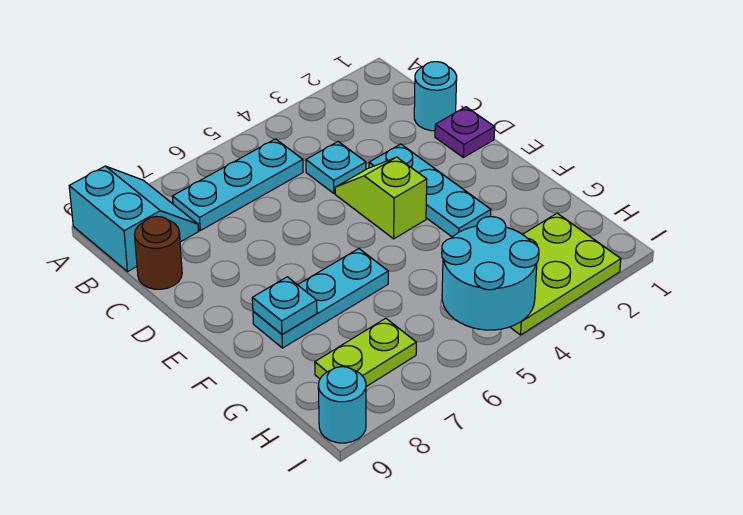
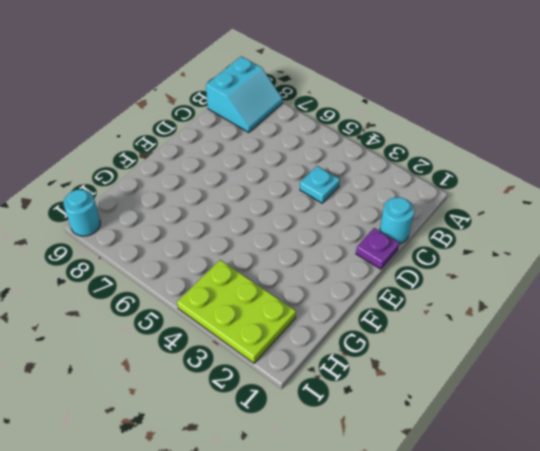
none -> cyan plate B5:B7 level 1
none -> brown round brick C9 level 1
none -> cyan plate D3:F3 level 1

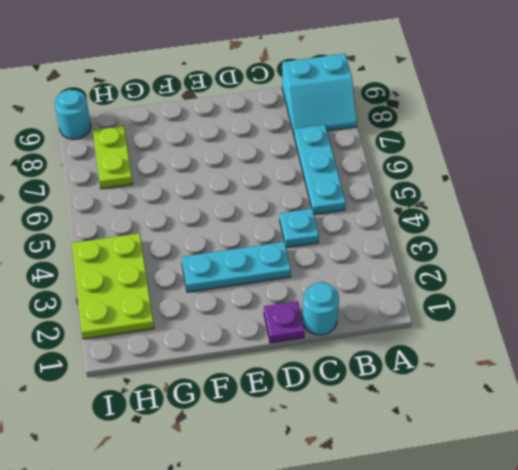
none -> brown round brick C9 level 1
none -> lime slope D4:E4 level 1 top E
none -> cyan plate F6:F8 level 1

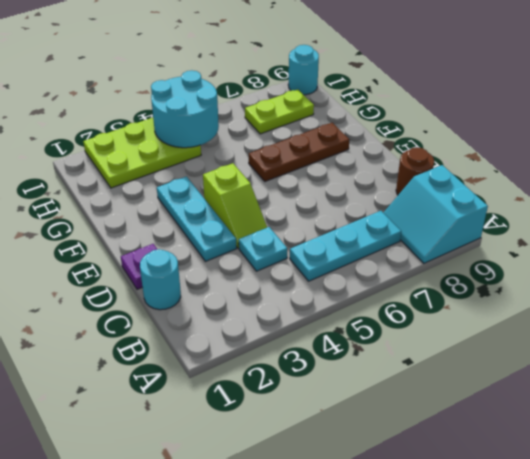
brown plate F6:F8 level 1 -> cyan plate F6:F8 level 1
none -> cyan plate F8 level 2

